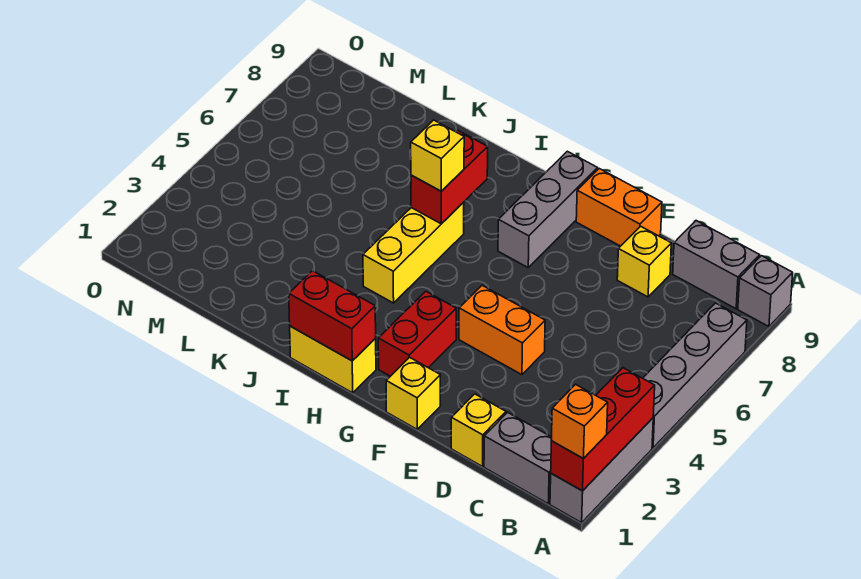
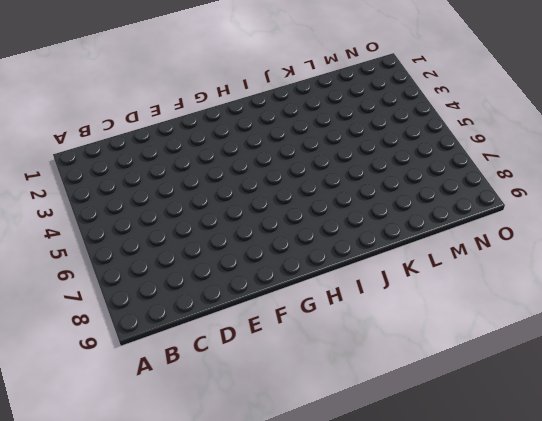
none -> grey brick A1:A3 level 1
none -> grey brick A4:A7 level 1
none -> grey brick A9 level 1

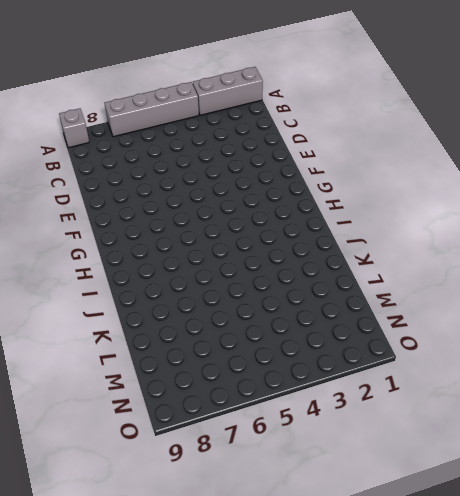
none -> grey brick B1:C1 level 1
none -> grey brick B9:C9 level 1
none -> yellow brick D1 level 1

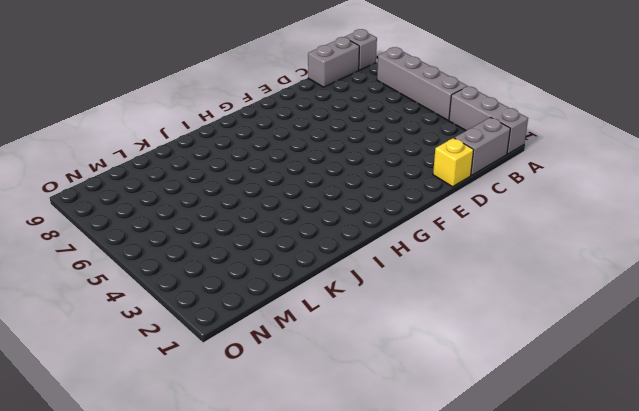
none -> yellow brick D8 level 1
none -> orange brick E4:F4 level 1
none -> orange brick E9:F9 level 1

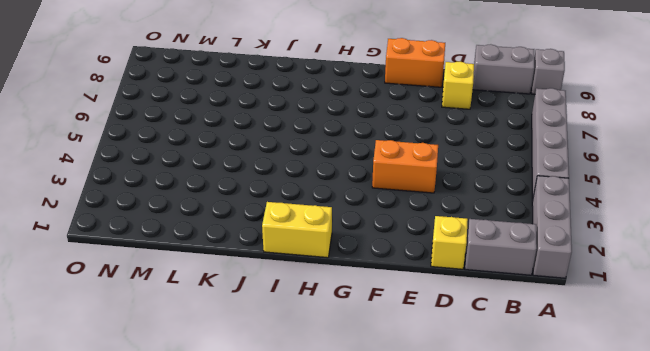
none -> yellow brick F1 level 1
none -> red brick G2:G3 level 1
none -> grey brick G7:G9 level 1

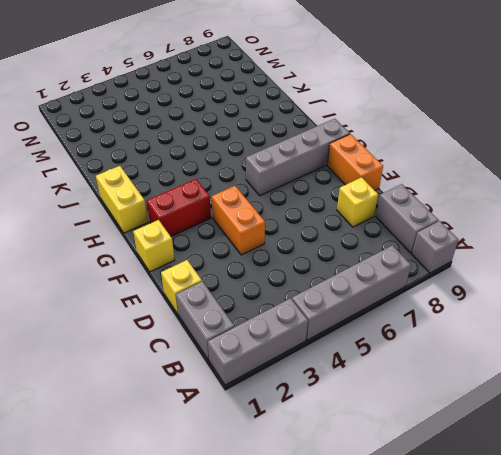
grey brick G6:G9 level 1 -> grey brick G7:G9 level 1
none -> yellow brick I4:I6 level 1
none -> red brick A1:A3 level 2
none -> red brick H1:I1 level 2

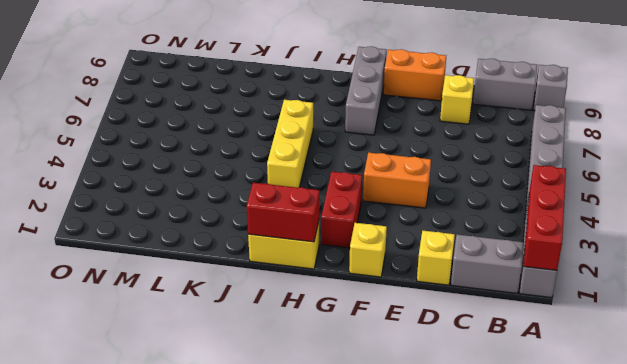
none -> red brick I6:I7 level 2
none -> orange brick A1 level 3
none -> yellow brick I6 level 3

